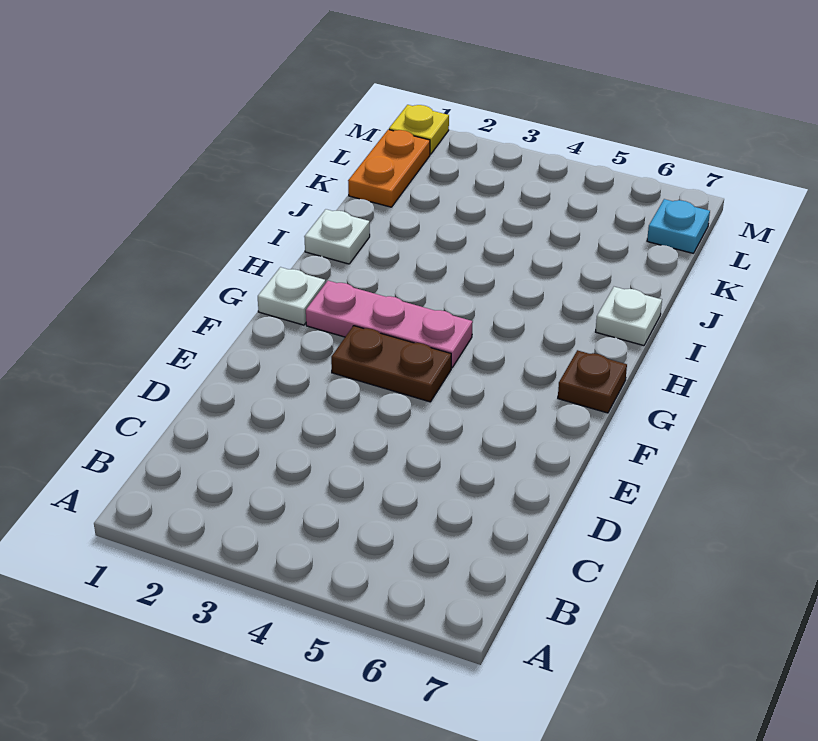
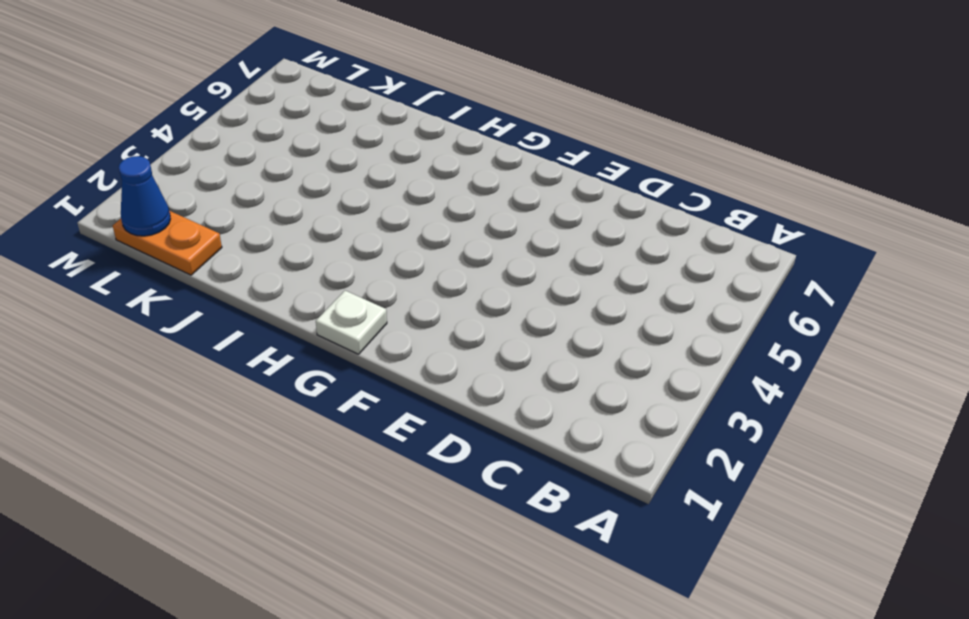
blue cone L1 level 2 -> none
none -> brown plate F3:F4 level 1
none -> pink plate G2:G4 level 1

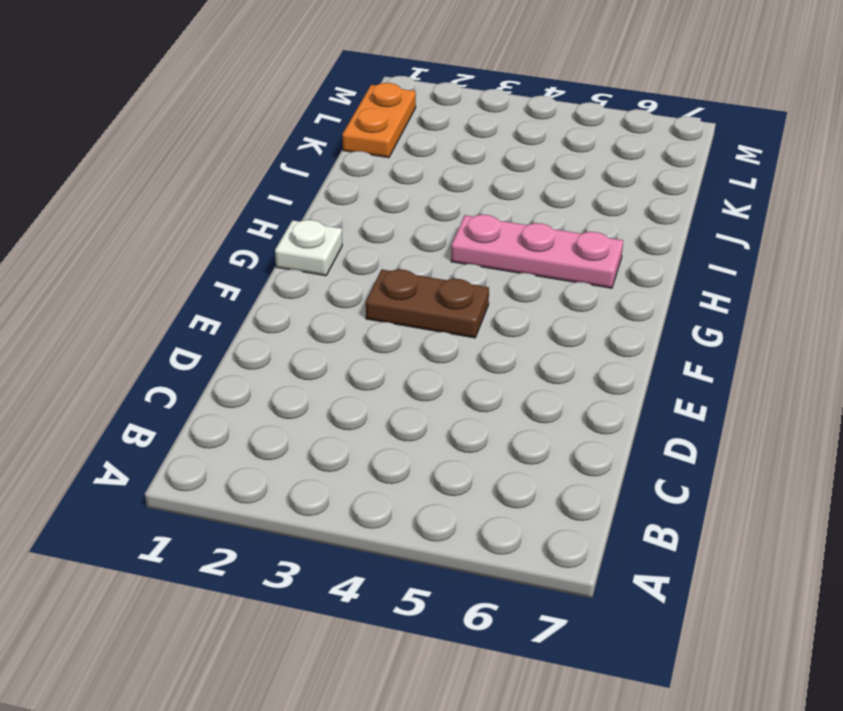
pink plate H4:H6 level 1 -> pink plate G2:G4 level 1
none -> brown plate G7 level 1
none -> white plate I1 level 1

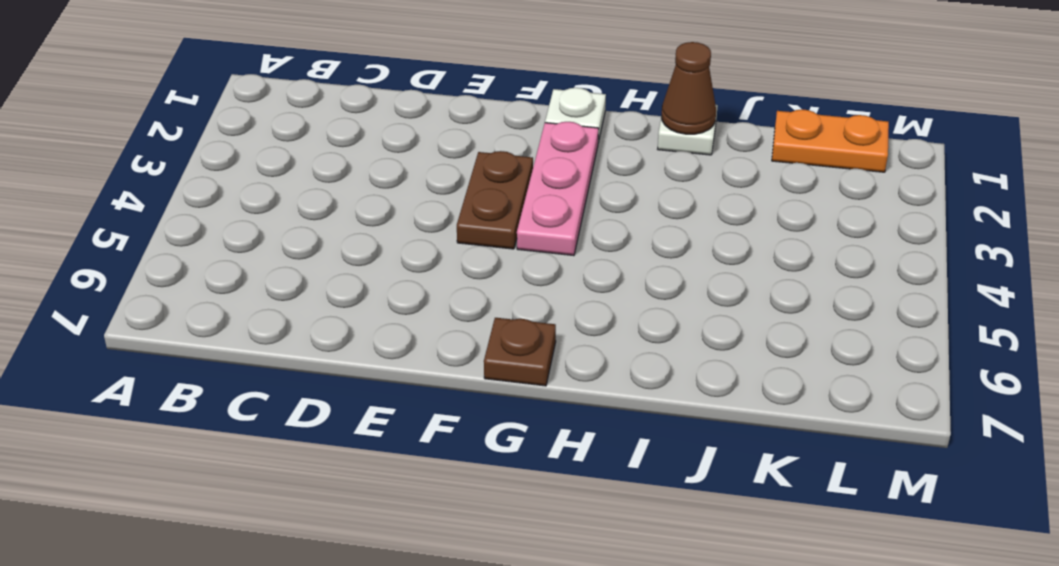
brown cone I1 level 2 -> none
none -> white plate I7 level 1
none -> cyan plate L7 level 1

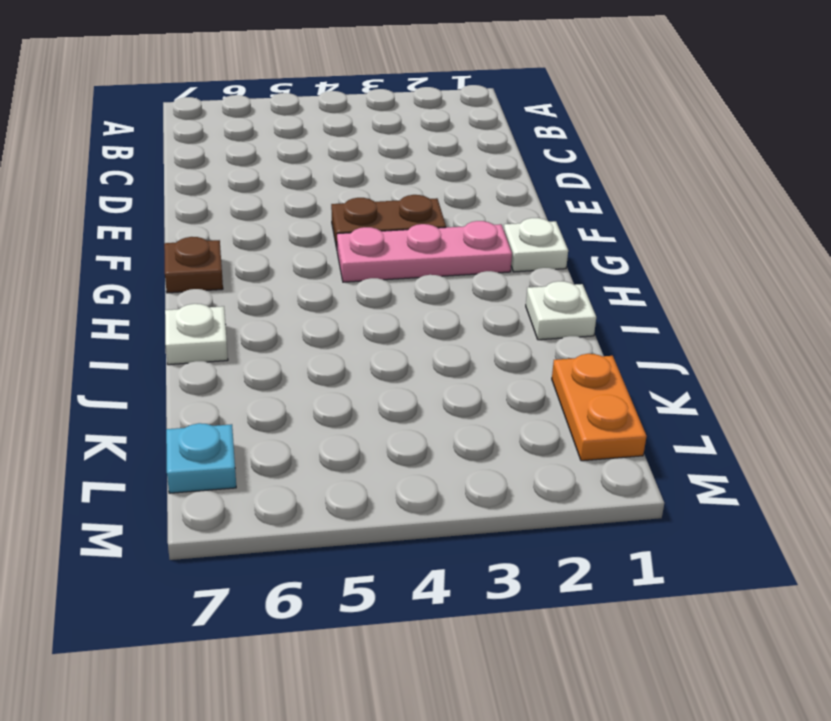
none -> yellow plate M1 level 1

